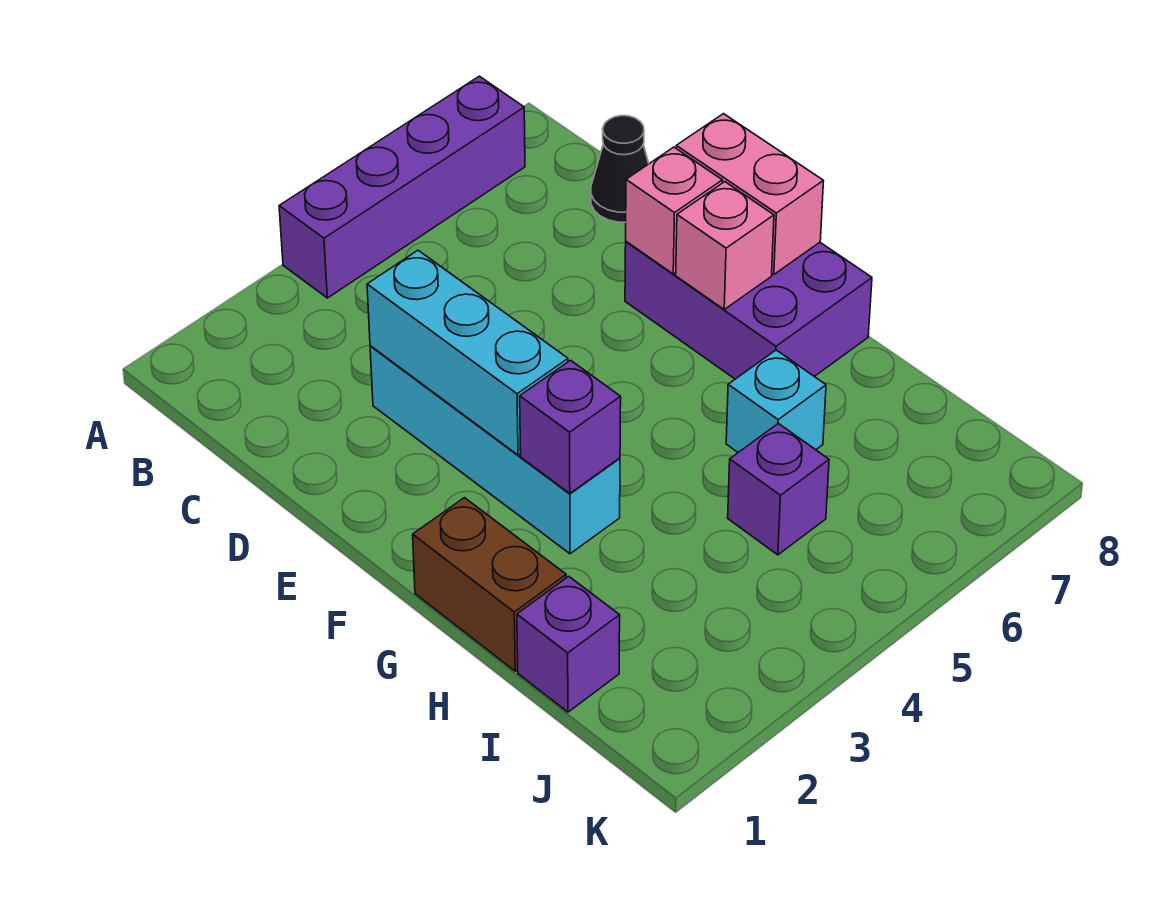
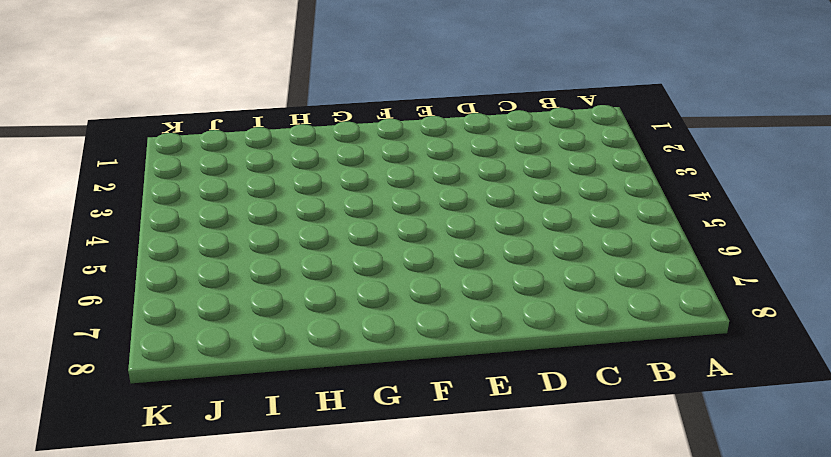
none -> purple brick A4:A7 level 1
none -> black cone C8 level 1
none -> cyan brick D3:G3 level 1

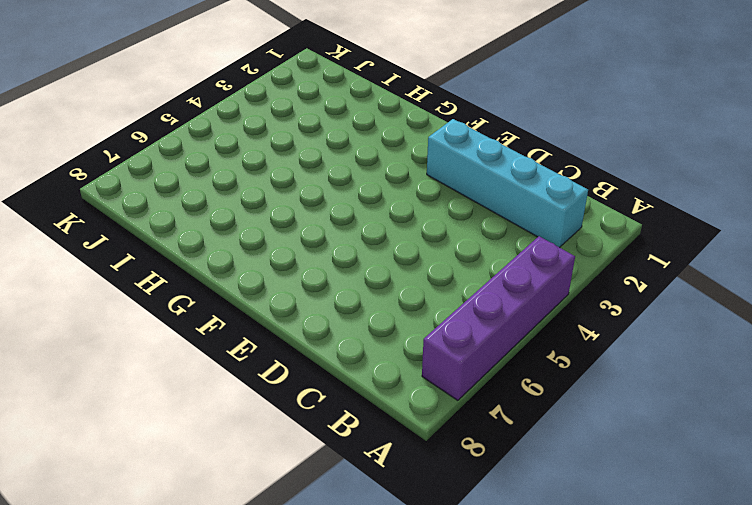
cyan brick B2:E2 level 1 -> cyan brick D3:G3 level 1
none -> black cone C8 level 1
none -> purple brick E7:G8 level 1
none -> brown brick G1:H1 level 1

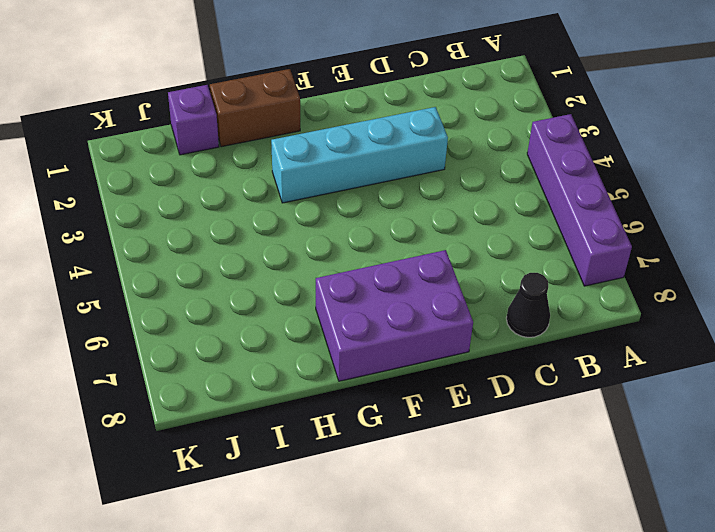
none -> cyan brick H6 level 1
none -> purple brick I5 level 1
none -> cyan brick D3:F3 level 2

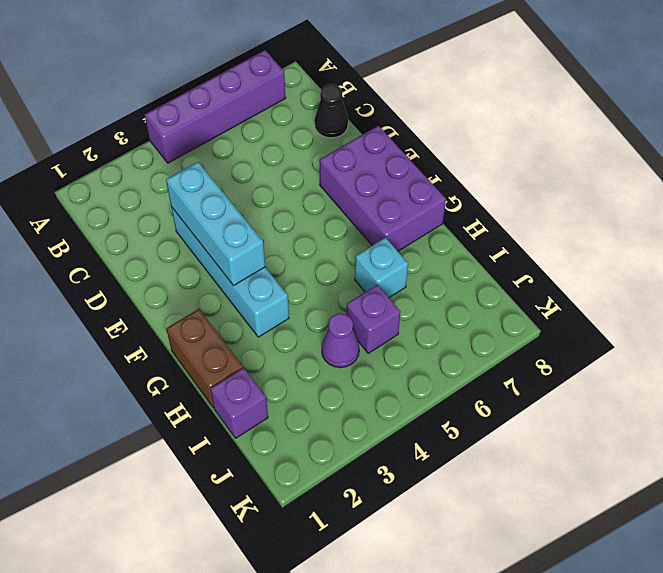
purple cone I4 level 1 -> none
none -> pink brick E7 level 2
none -> pink brick E8:F8 level 2
none -> pink brick F7 level 2

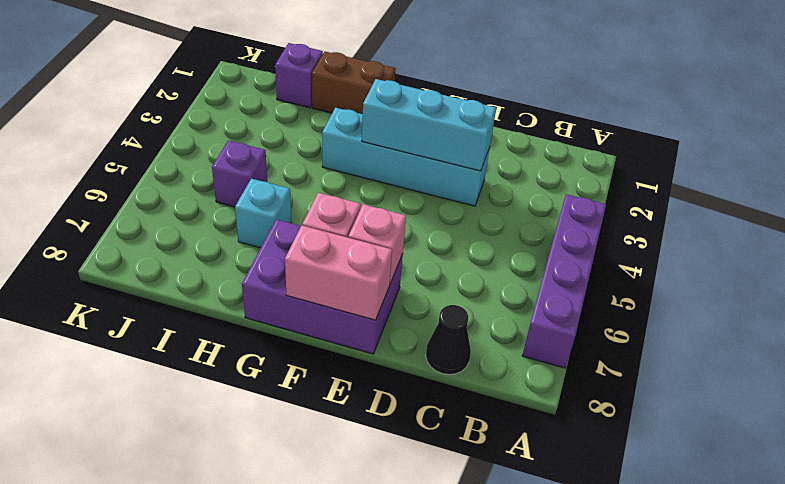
none -> purple brick G3 level 2

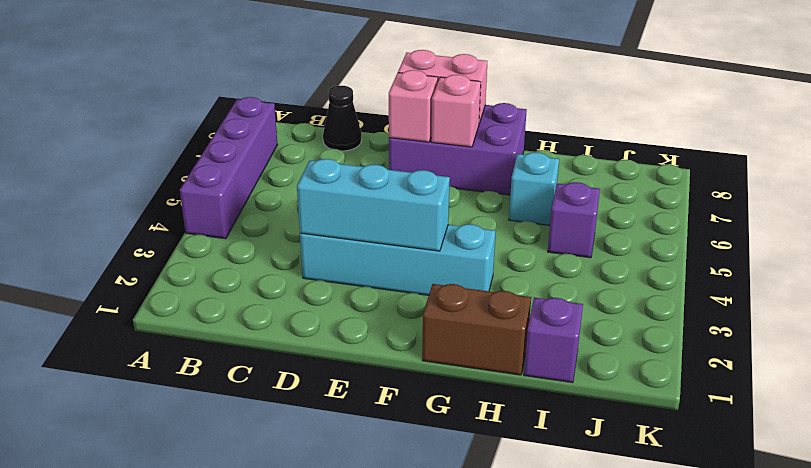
none -> purple brick G3 level 2

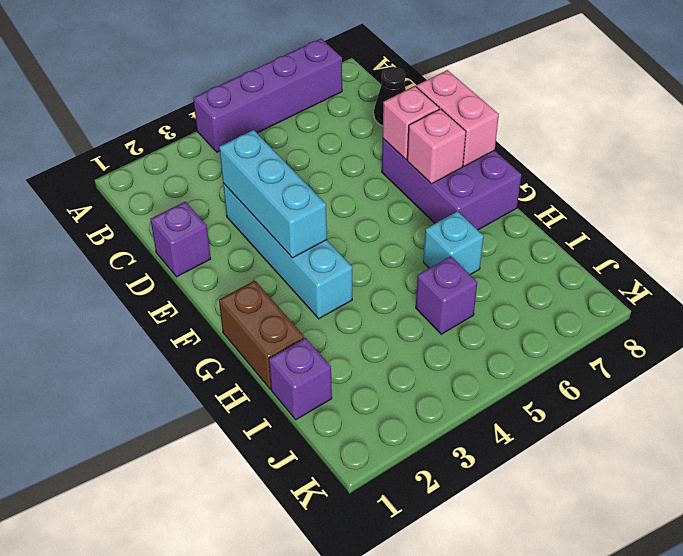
purple brick D1 level 1 -> purple brick G3 level 2

